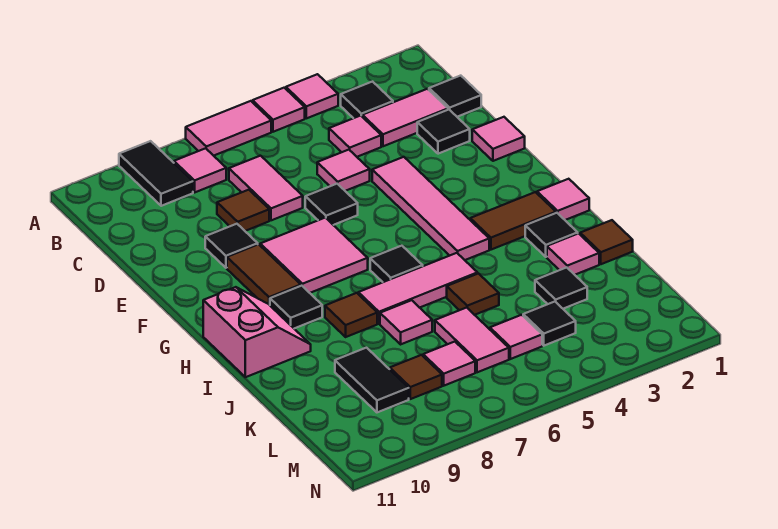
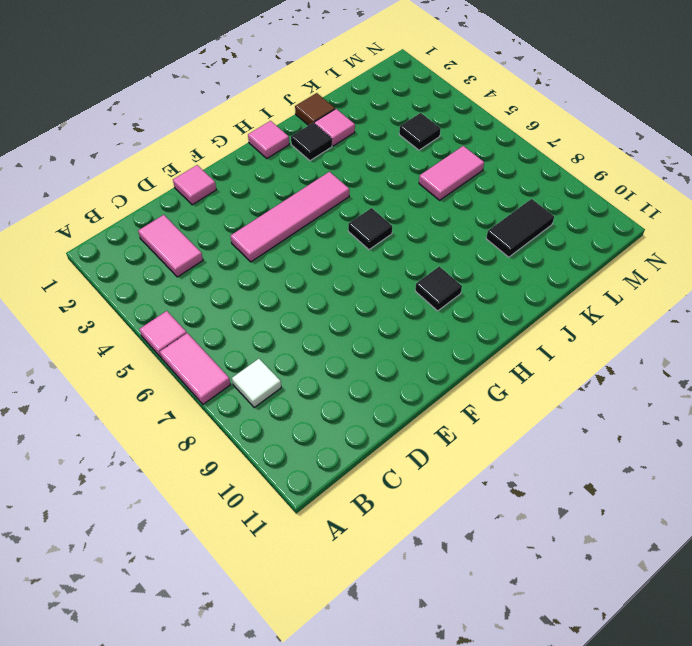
white tile B8 level 1 -> pink tile B8 level 1
none -> pink tile A4 level 1
none -> black tile A9:B9 level 1
none -> black tile B3 level 1
none -> black tile C1 level 1

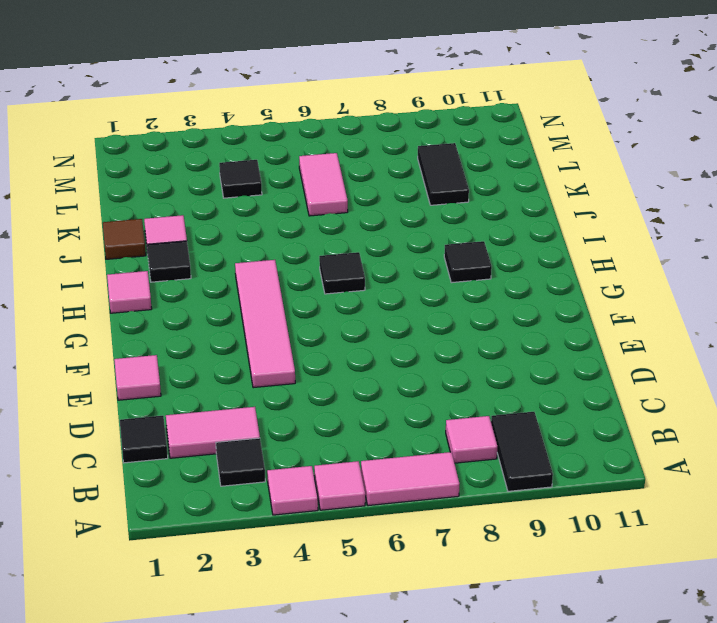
none -> pink tile C4 level 1
none -> pink tile C7:D7 level 1
none -> black tile D2 level 1
none -> pink tile D5 level 1

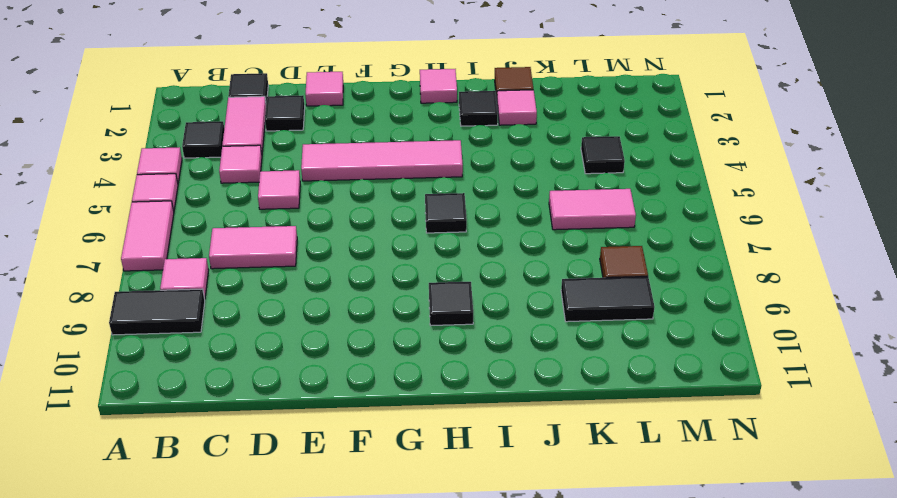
none -> brown tile D8 level 1
none -> black tile E6 level 1
none -> black tile E9 level 1
none -> pink tile F7:G8 level 1

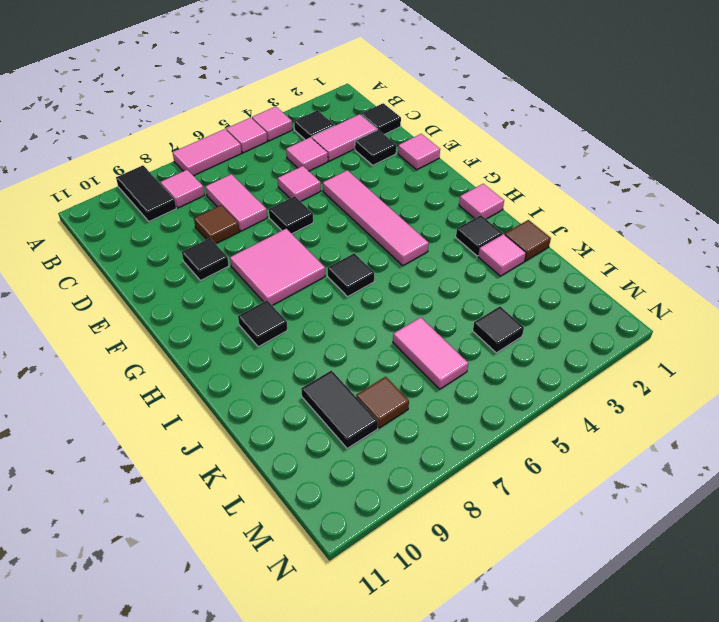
none -> brown tile F9:G9 level 1
none -> brown tile H2:H3 level 1
none -> pink slope H10:I11 level 1 top 11
none -> pink tile I5:I7 level 1

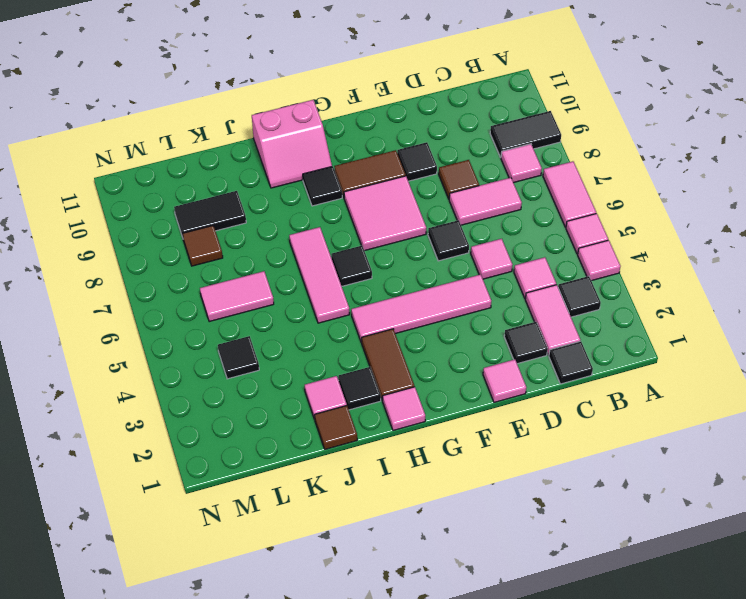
none -> brown tile I8 level 1
none -> brown tile J5 level 1
none -> pink tile J7 level 1
none -> black tile K3 level 1

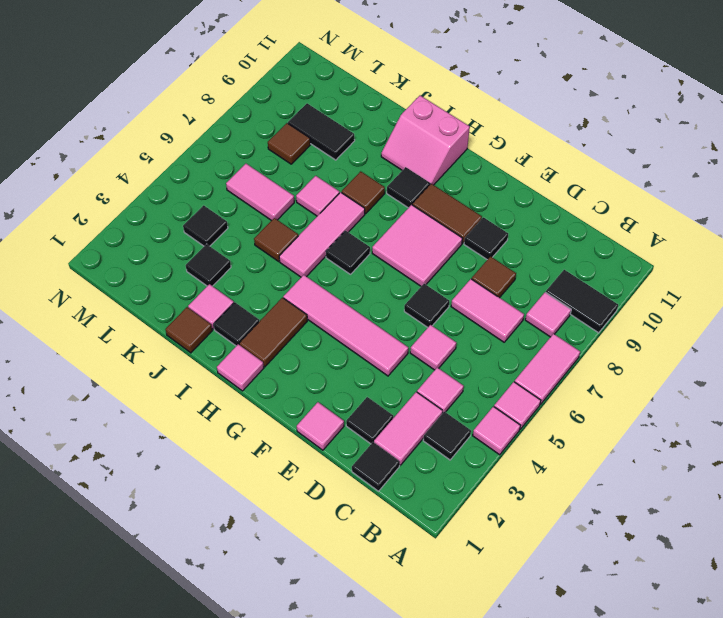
none -> pink tile L5 level 1
none -> pink tile L7 level 1

